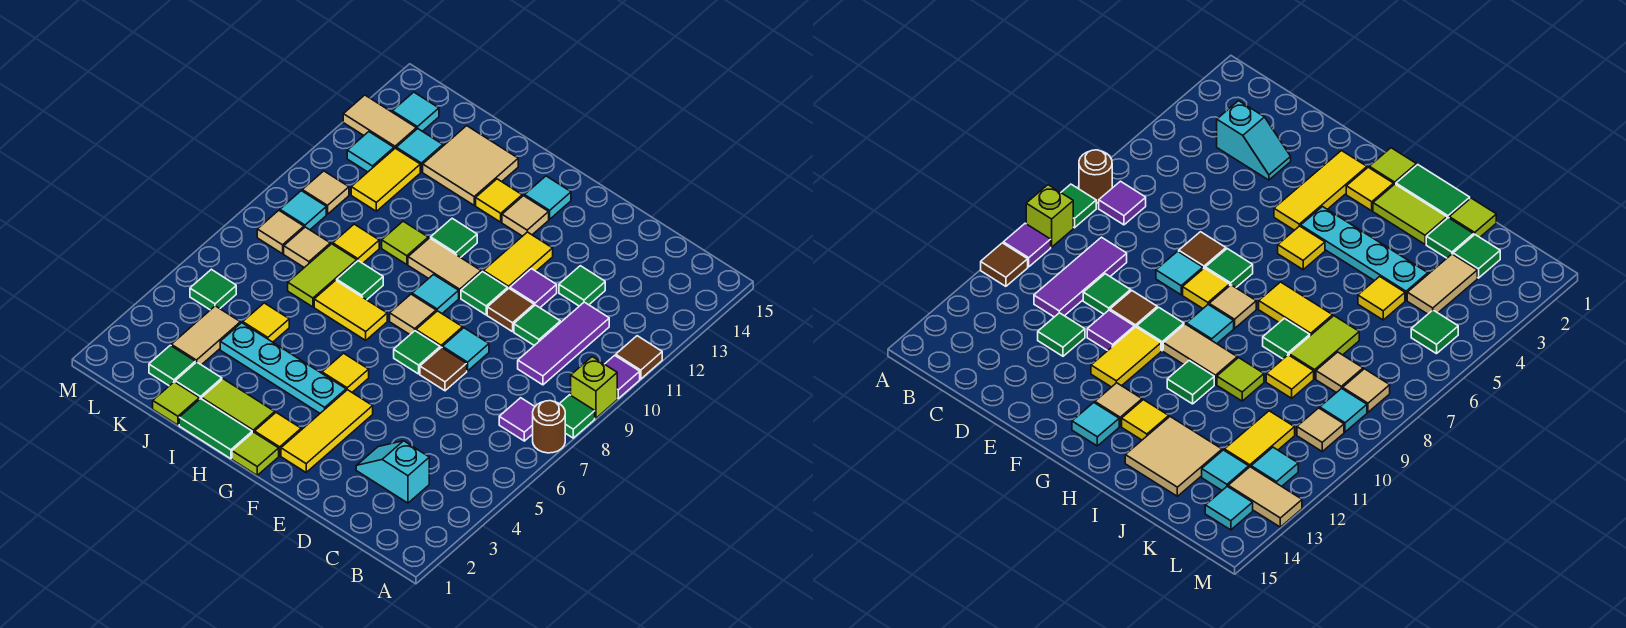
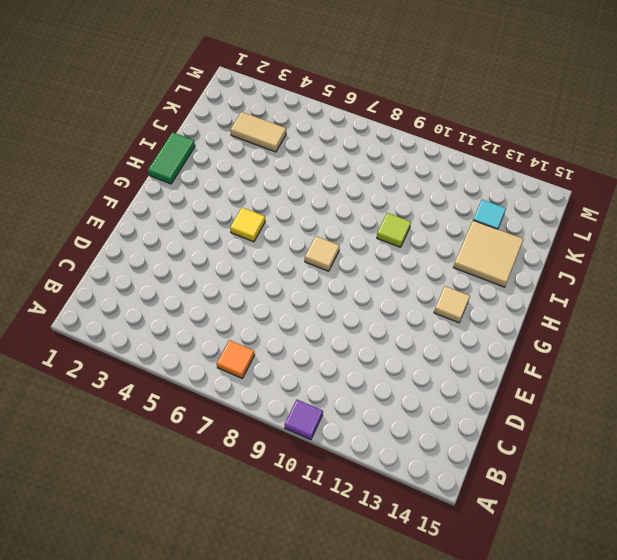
orange tile B7 level 1 -> purple tile B7 level 1
none -> brown round brick A7 level 1
none -> green tile A8 level 1
none -> lime brick A9 level 1
none -> brown tile A11 level 1

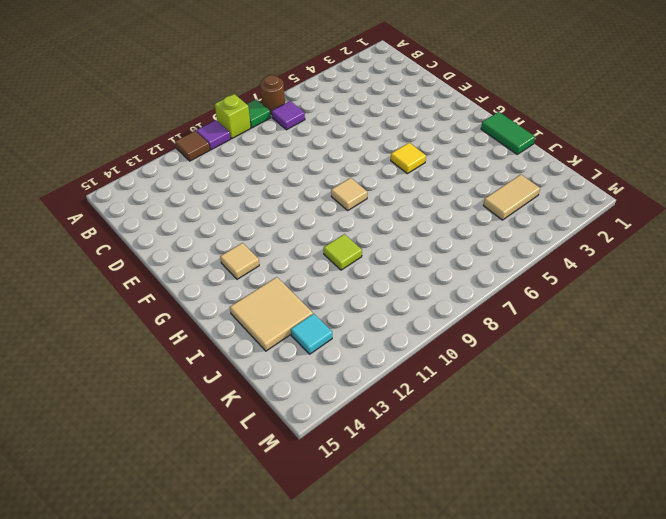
none -> cyan slope C3:D3 level 1 top C
none -> purple tile C9:C11 level 1
none -> green tile D10 level 1
none -> green tile D12 level 1

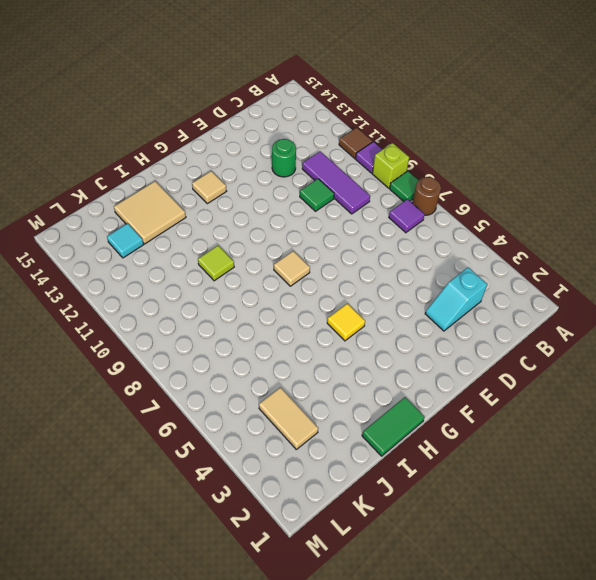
green round brick D12 level 1 -> green tile D12 level 1
none -> brown tile E7 level 1
none -> cyan tile E8 level 1
none -> brown tile E10 level 1
none -> purple tile E11 level 1

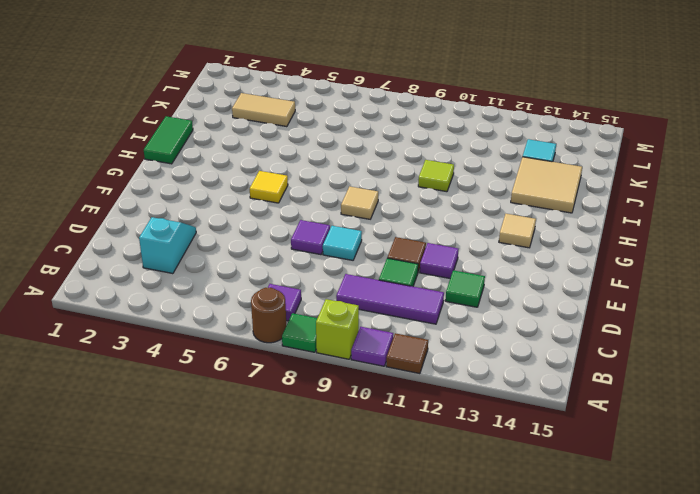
purple tile E7 level 1 -> brown tile E7 level 1
none -> yellow tile F2:F4 level 1
none -> green tile F7 level 1
none -> yellow tile F8 level 1
none -> green tile F10 level 1

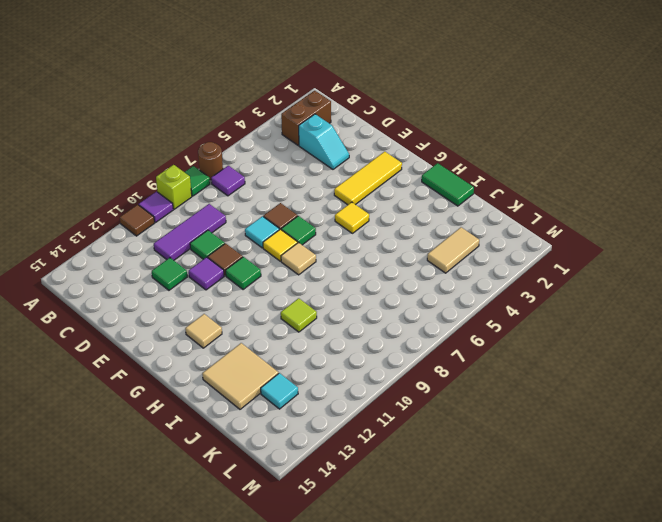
brown brick B2:B3 level 1 -> none
none -> yellow tile F11:F12 level 1
none -> lime tile G1 level 1
none -> yellow tile G2 level 1
none -> cyan plate G4:J4 level 1

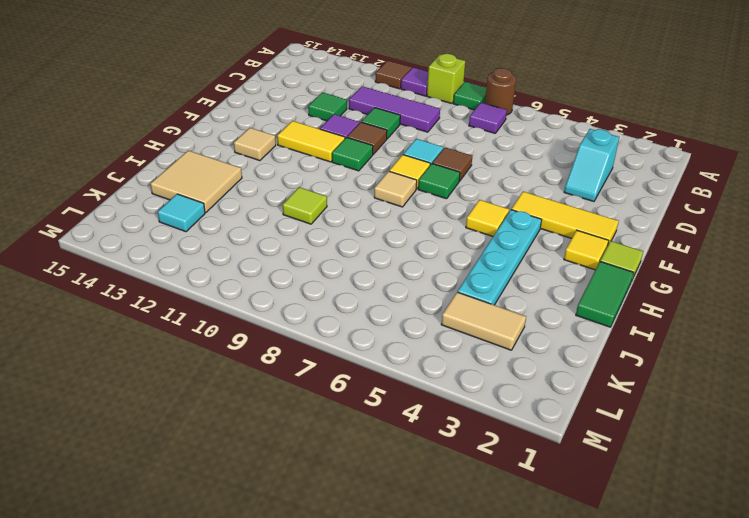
none -> cyan tile G9 level 1
none -> tan tile G10:H10 level 1
none -> cyan tile G14 level 1
none -> lime tile H2:I2 level 1

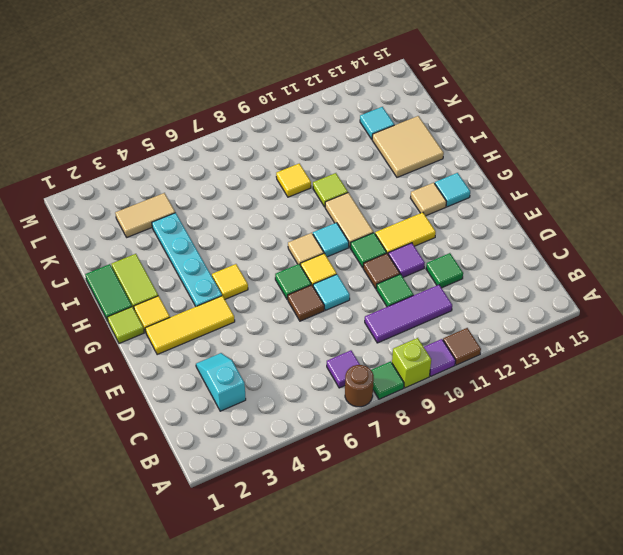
none -> yellow tile H7:I7 level 1
none -> green tile H11 level 1
none -> yellow tile H13 level 1
none -> green tile I8 level 1

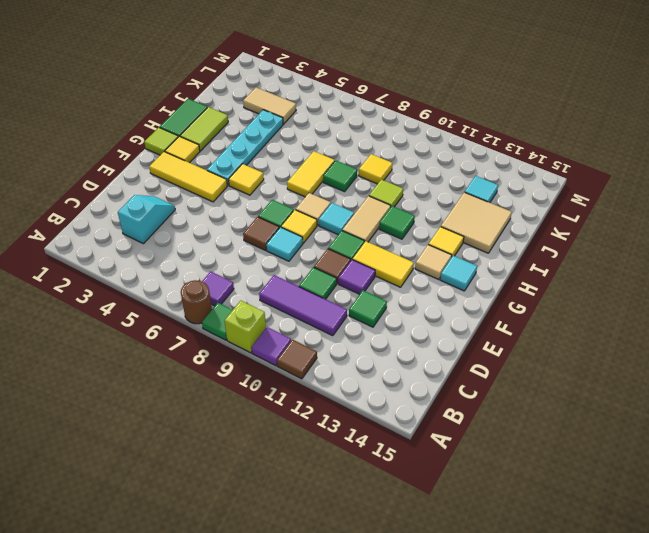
none -> lime tile J1 level 1
none -> green tile J2 level 1
none -> yellow tile J5 level 1
none -> lime tile J7:J8 level 1

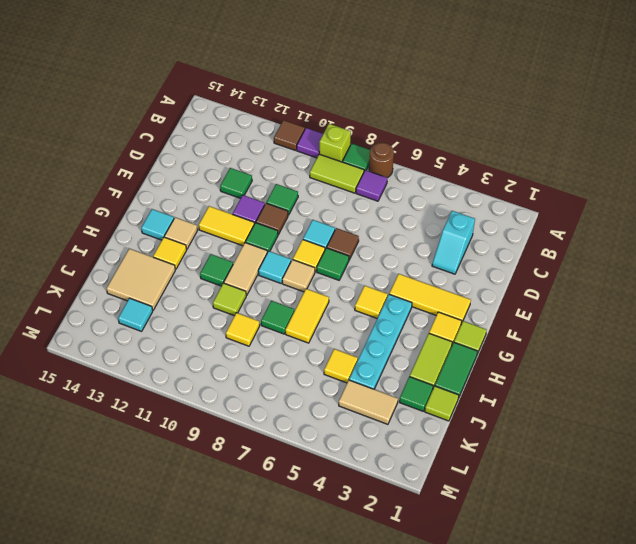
lime tile B8:B9 level 1 -> lime tile J7:J8 level 1
none -> purple tile C9:C11 level 1
none -> green tile K2 level 1
none -> tan tile K8 level 1
none -> yellow tile K11:K12 level 1

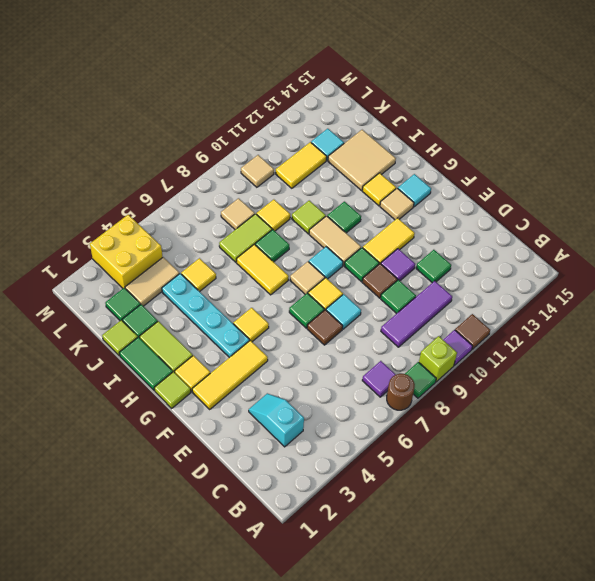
yellow brick L3:M4 level 1 -> none
none -> green tile L5 level 1
none -> tan tile L8 level 1
none -> cyan tile L9 level 1
none -> cyan tile L12 level 1

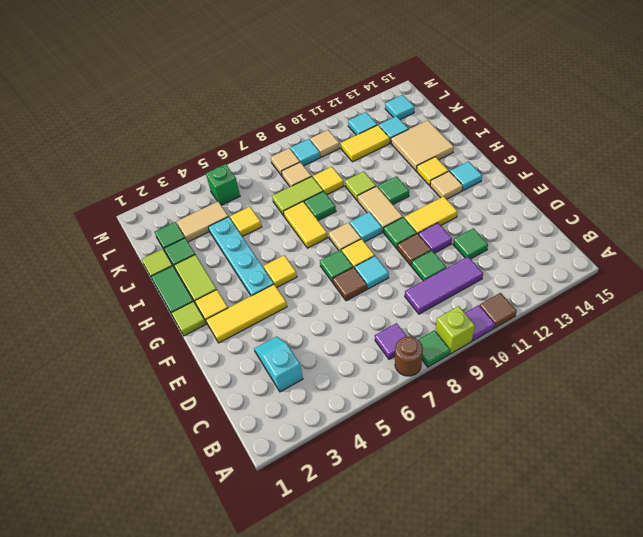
green brick L5 level 1 -> green tile L5 level 1
none -> tan tile L13:M13 level 1

